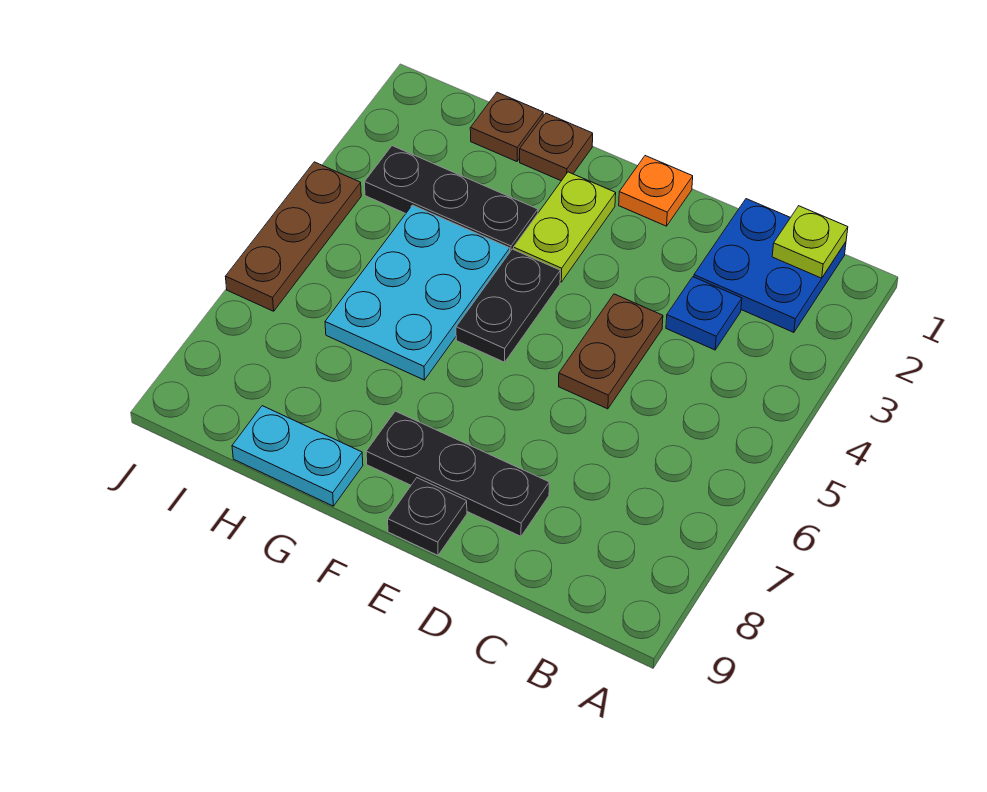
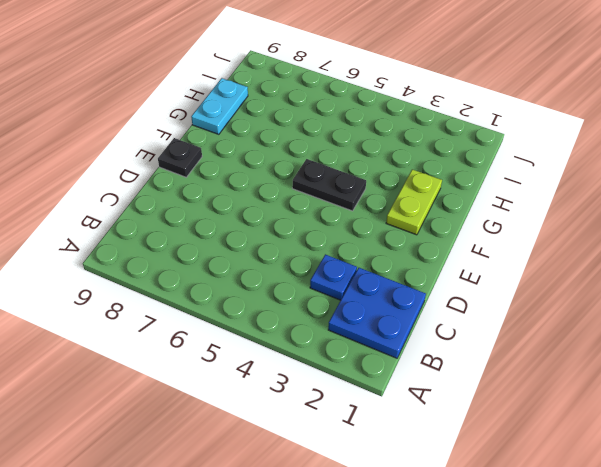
lime plate F2:G2 level 1 -> lime plate F2:F3 level 1
none -> brown plate D4:D5 level 1
none -> black plate D8:F8 level 1
none -> orange plate E1 level 1

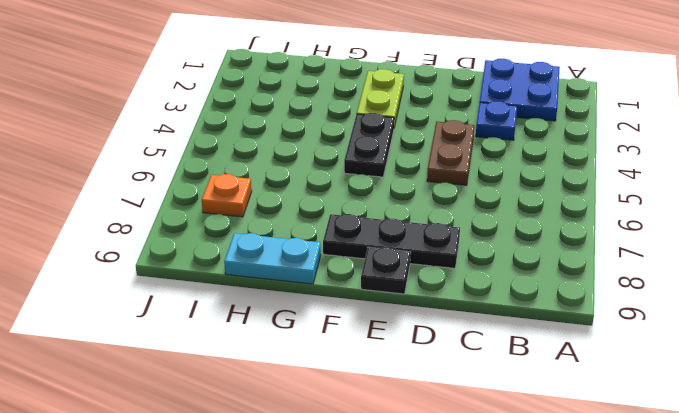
orange plate I7 level 1 -> orange plate E1 level 1
none -> brown plate G1 level 1
none -> black plate G3:I3 level 1
none -> cyan plate G4:H6 level 1

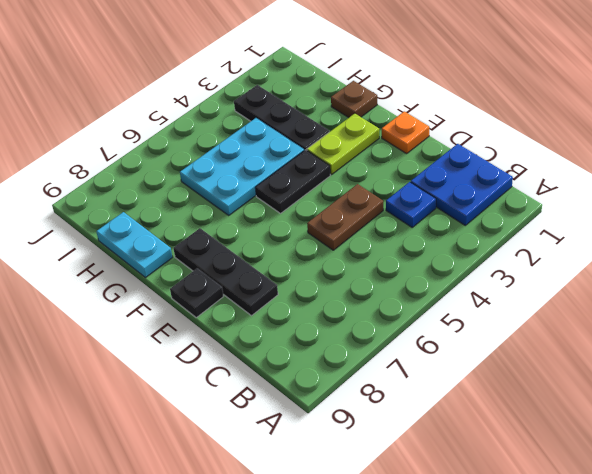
none -> brown plate H1 level 1
none -> brown plate J4:J6 level 1
none -> lime plate B1 level 2

